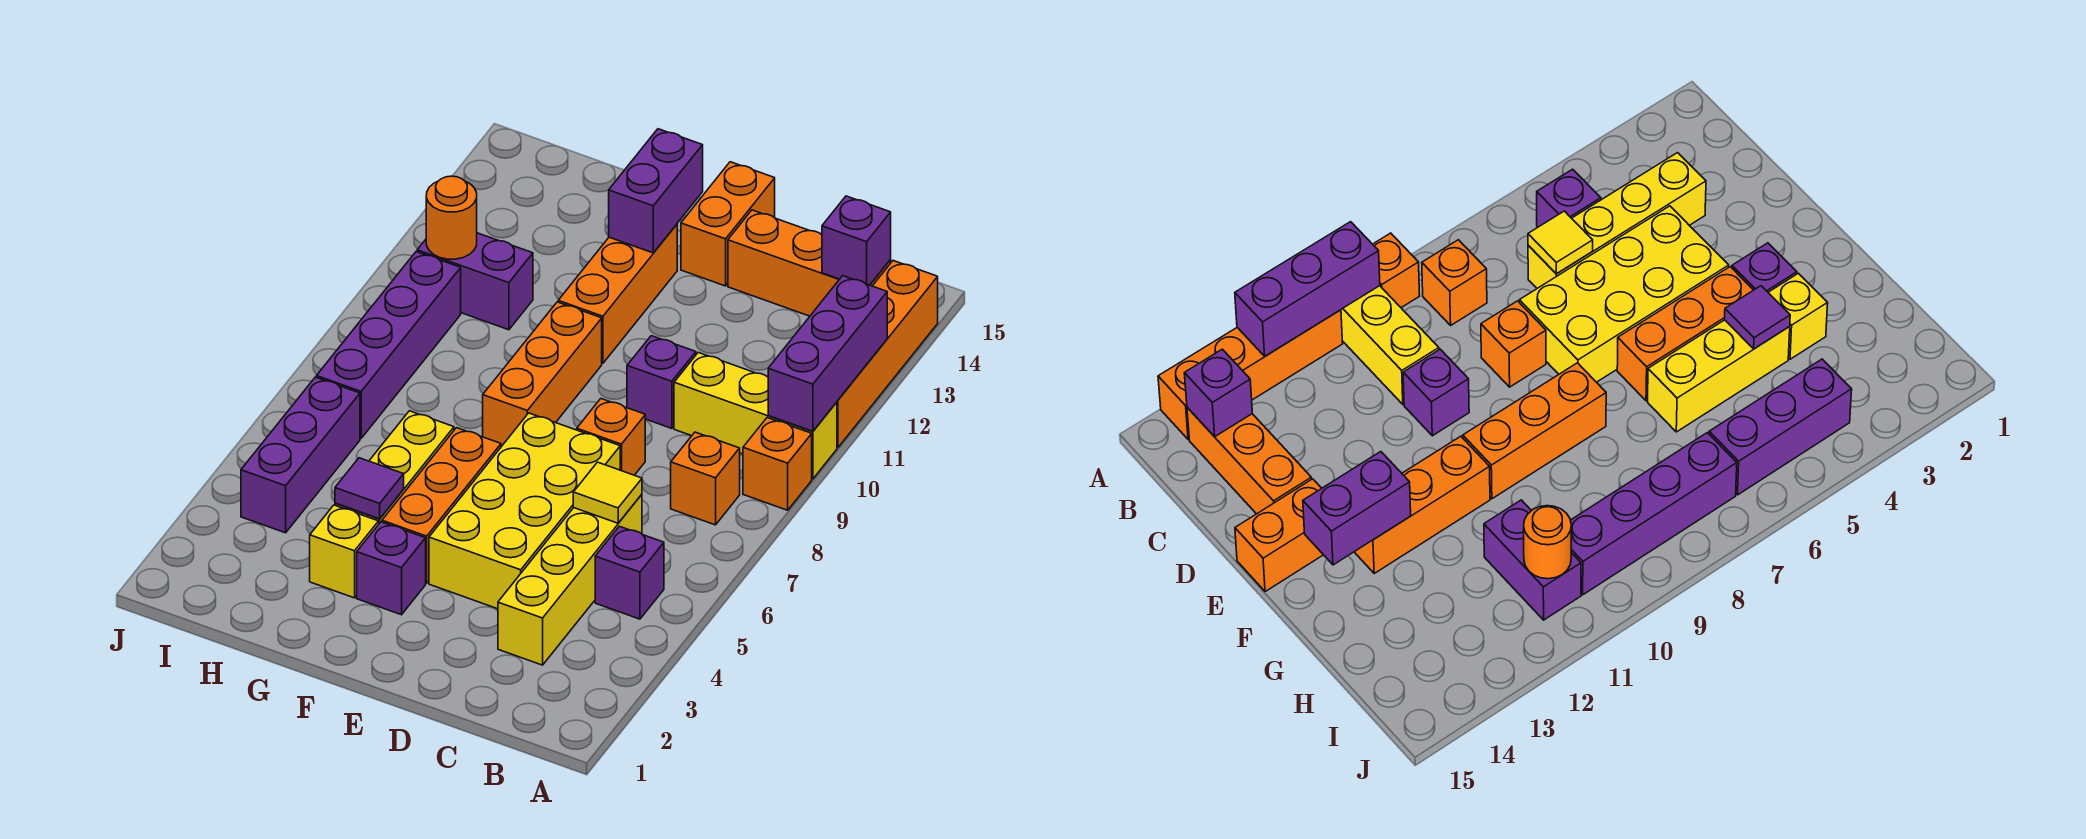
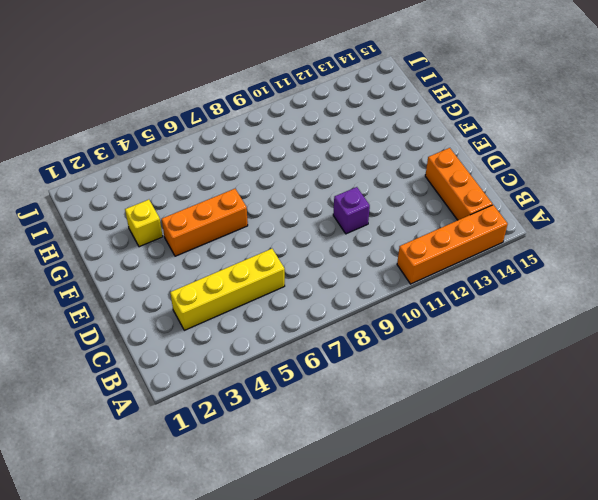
none -> orange brick A9 level 1
none -> yellow brick A10:C10 level 1
none -> purple brick B5 level 1

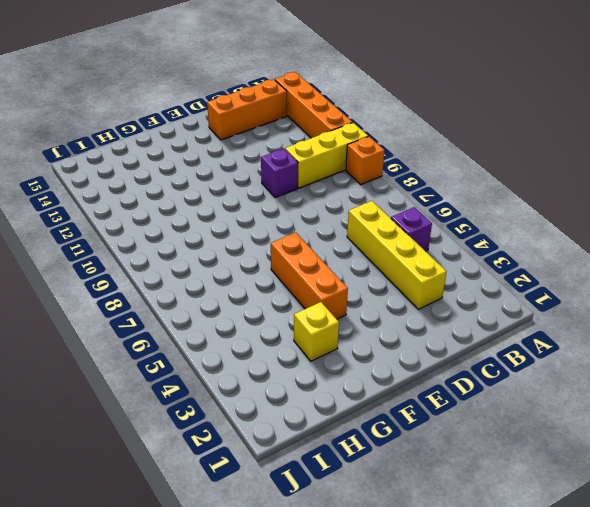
none -> orange brick B8 level 1
none -> yellow brick D4:E7 level 1
none -> orange brick D8 level 1

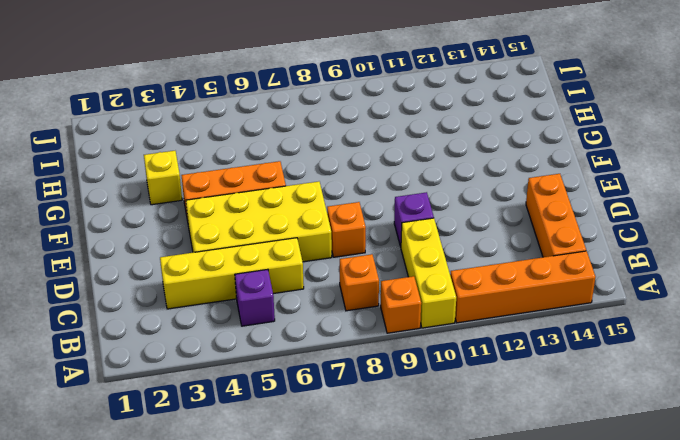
none -> orange brick E14:E15 level 1
none -> purple brick F3 level 1
none -> orange brick F8:F10 level 1

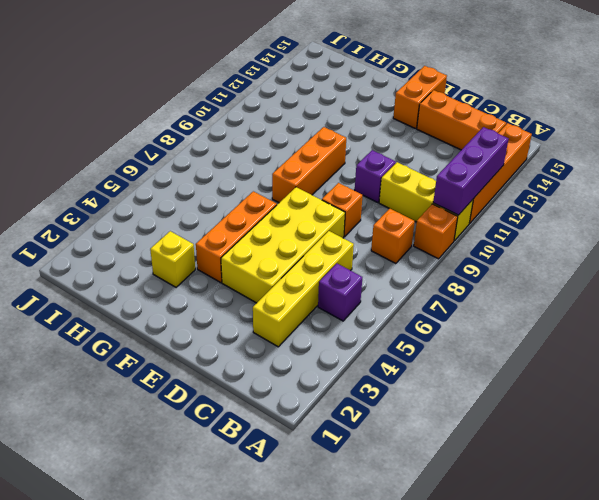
none -> purple brick F3 level 1
none -> orange brick F11:F13 level 1
none -> yellow brick G4:G6 level 1

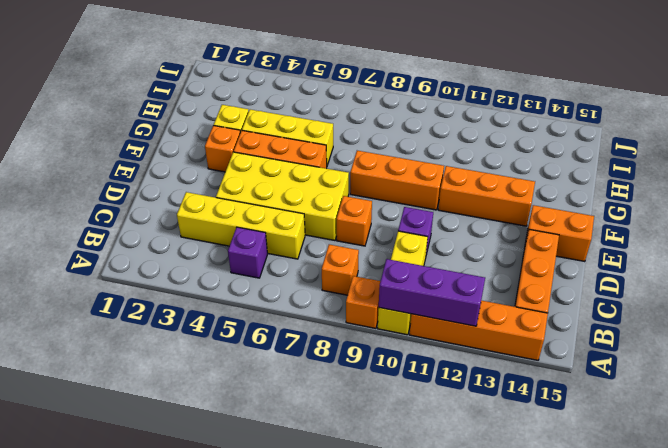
orange brick F3 level 1 -> purple brick F3 level 1
none -> purple brick H11:I11 level 1
none -> purple brick I4:I6 level 1
none -> purple brick I7:I10 level 1

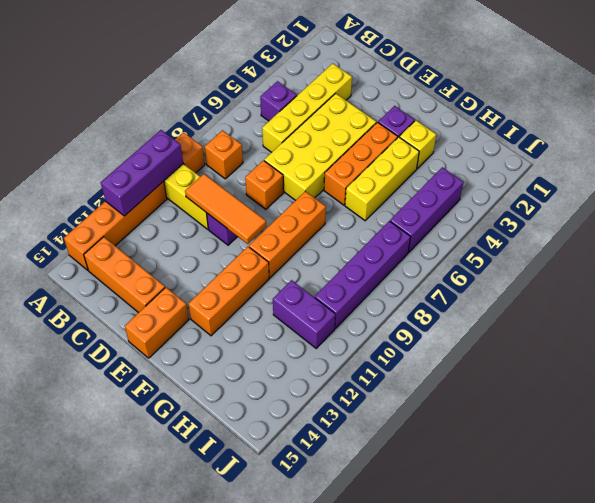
orange tile C10:E10 level 2 -> none
none -> purple brick B14 level 2
none -> yellow tile C6 level 2
none -> purple brick F13:F14 level 2

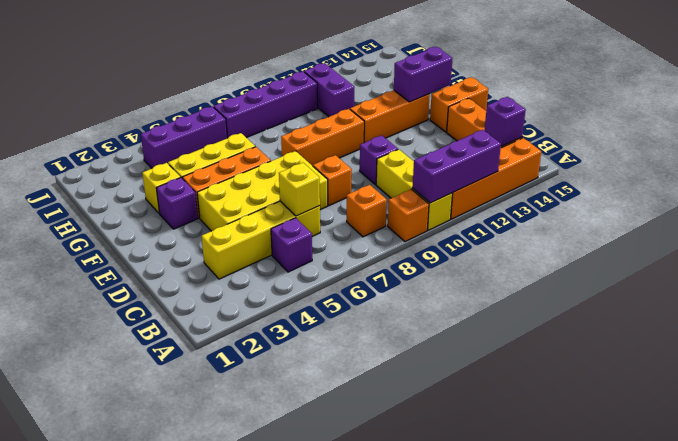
yellow brick C6 level 2 -> yellow tile C6 level 2
none -> purple tile G4 level 2
none -> orange round brick I11 level 2

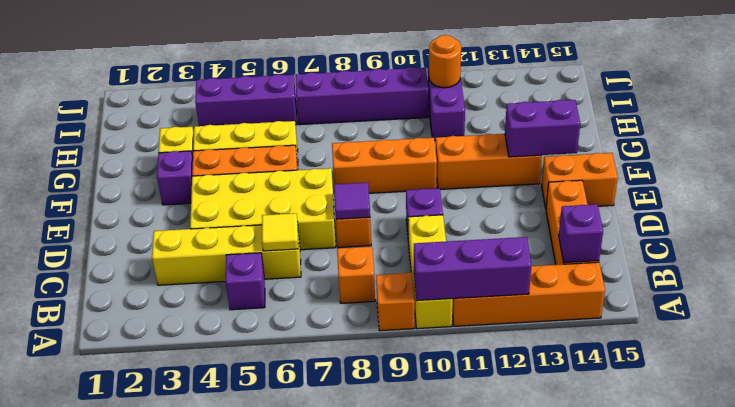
purple tile D8 level 2 -> purple tile G4 level 2

